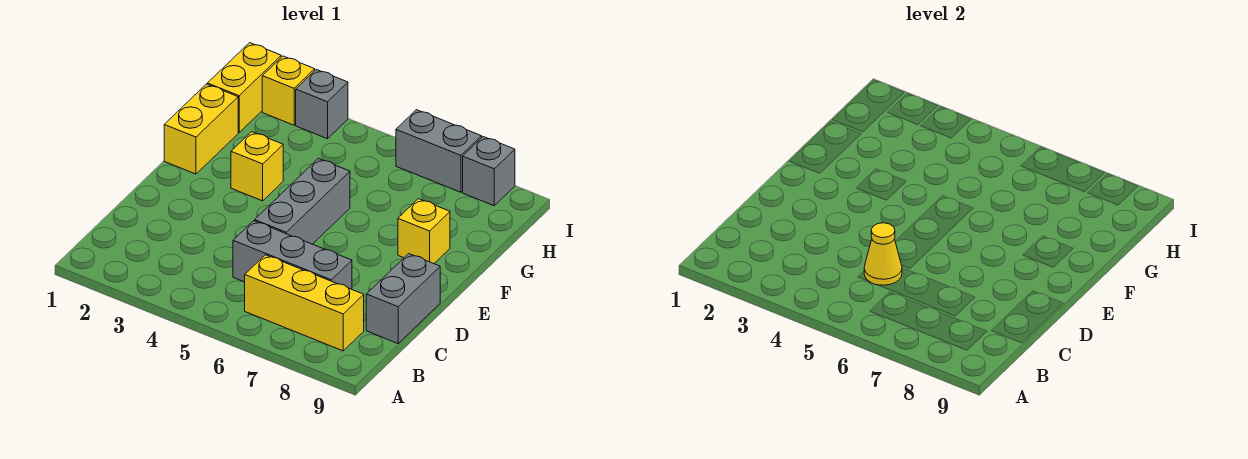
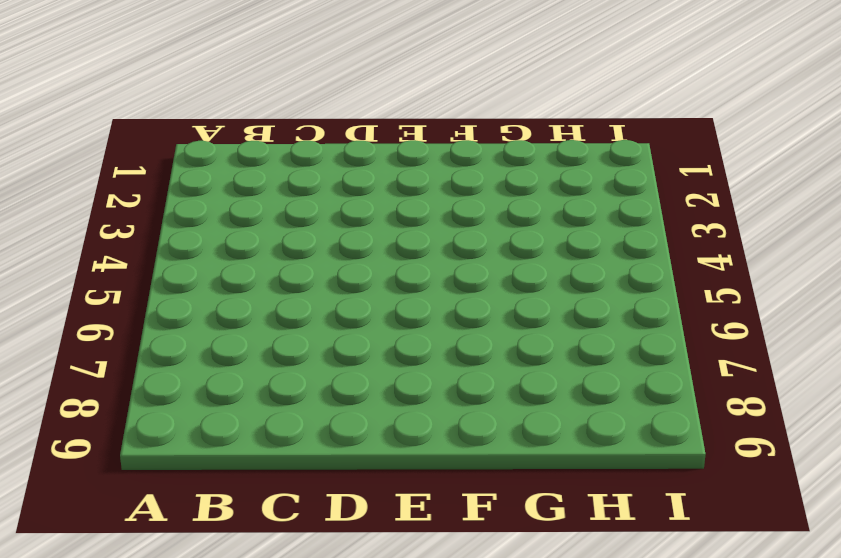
none -> yellow brick B6:B8 level 1
none -> grey brick C5:C7 level 1
none -> grey brick C9:D9 level 1

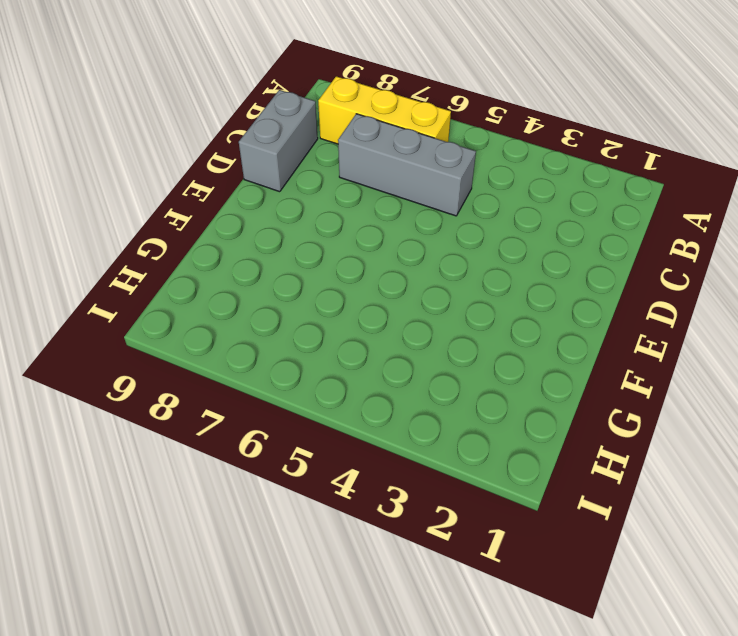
none -> grey brick D5:F5 level 1
none -> yellow brick F1:G1 level 1
none -> yellow brick F3 level 1

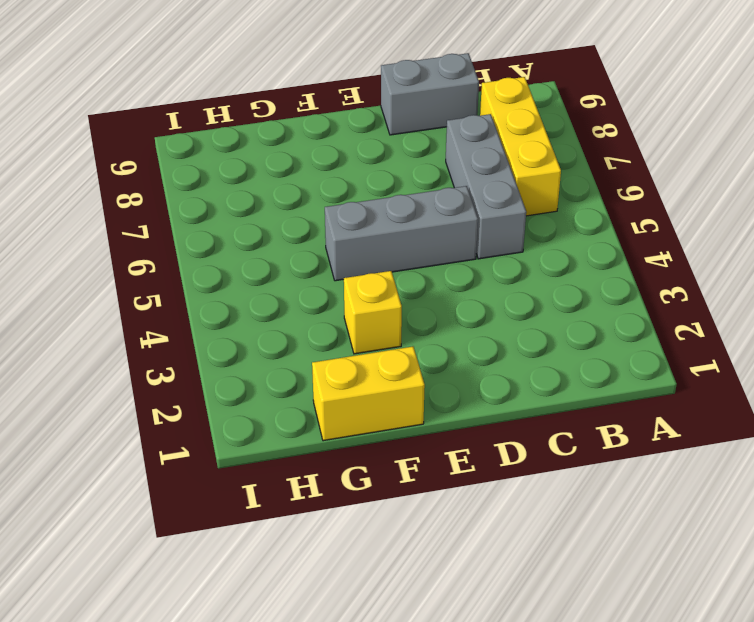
none -> yellow brick F8 level 1
none -> yellow brick H1:I1 level 1
none -> yellow brick I2 level 1

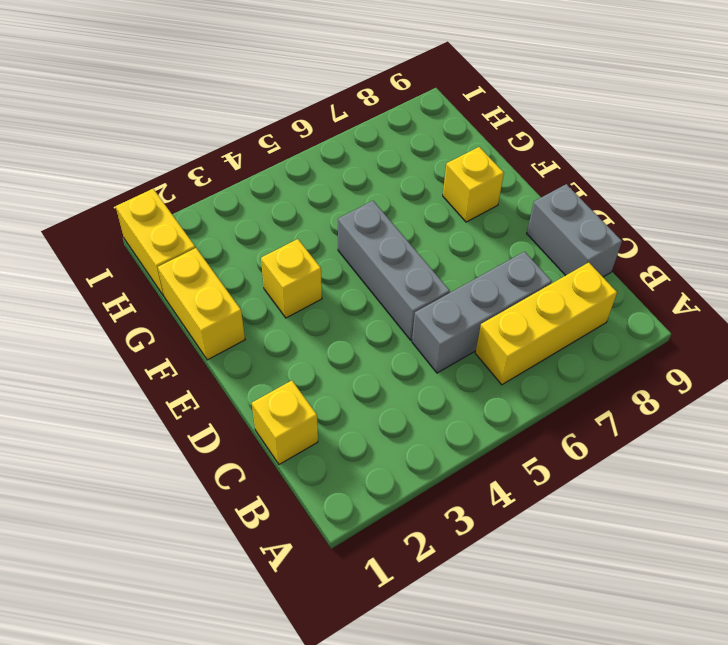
yellow brick C1 level 1 -> yellow brick I2 level 1
none -> grey brick I3 level 1
none -> grey brick I6:I7 level 1
none -> grey brick I8 level 1

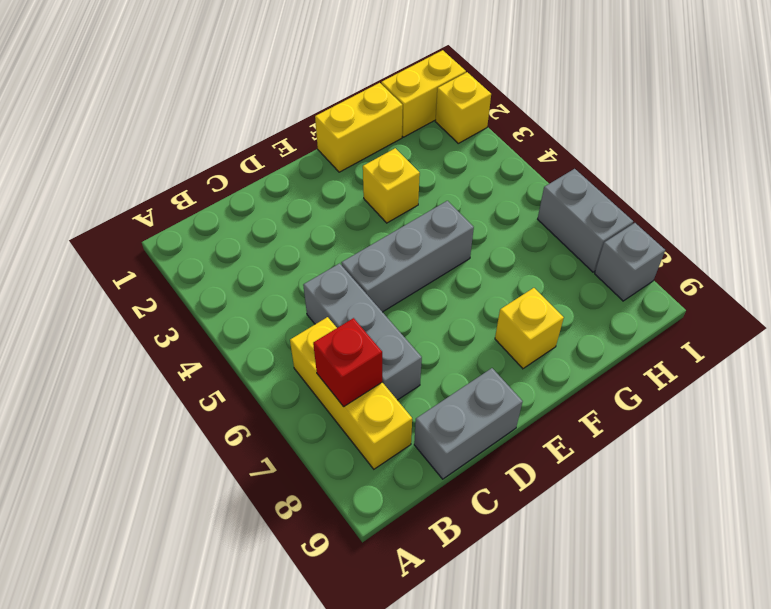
red brick B7 level 2 -> none
none -> grey brick I3 level 1
none -> yellow cone C5 level 2

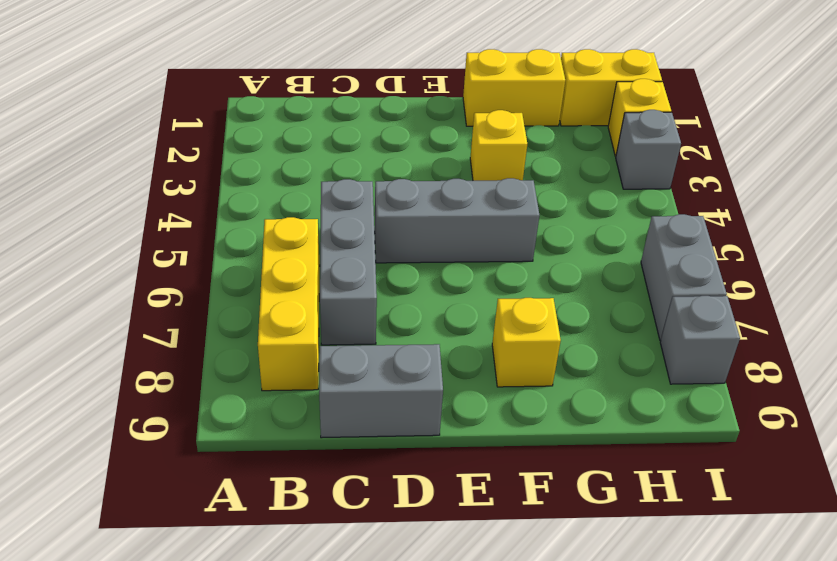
none -> yellow cone C5 level 2

